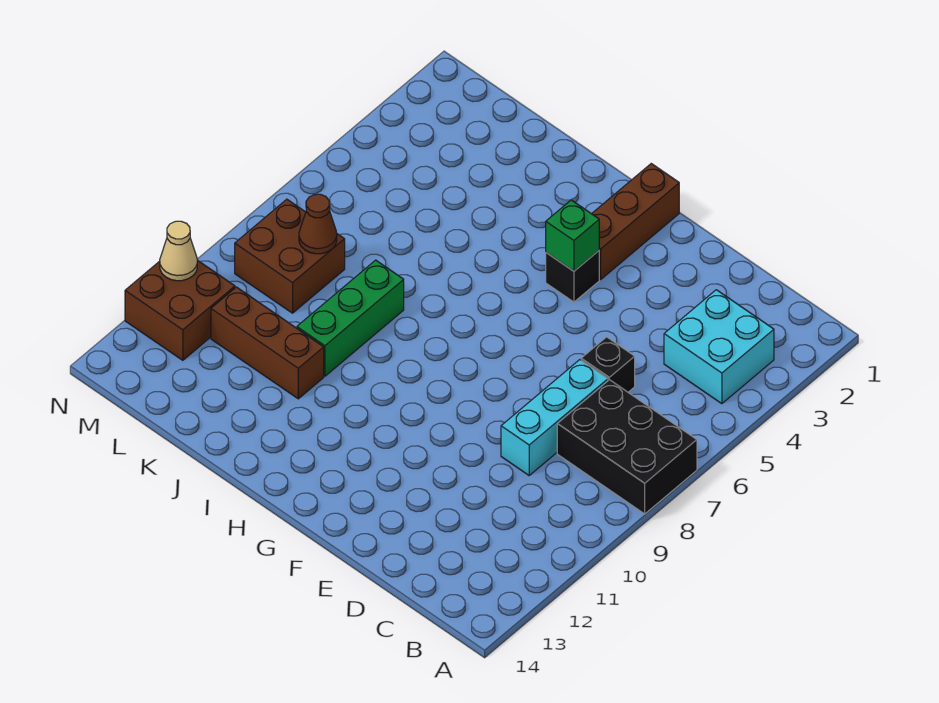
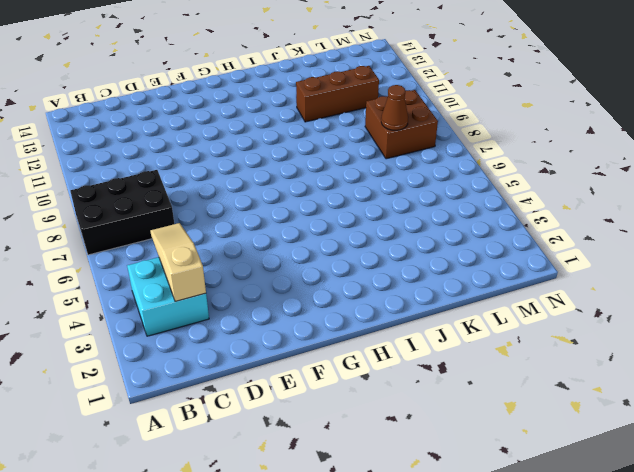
tan slope C3:C5 level 2 top 3 -> none
none -> black brick D6 level 1
none -> cyan brick D7:D9 level 1
none -> brown brick G1:G3 level 1

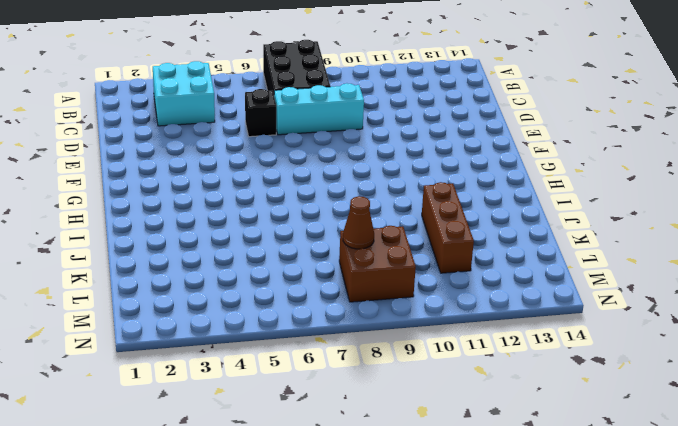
none -> brown brick G1:G3 level 1
none -> black brick G4 level 1
none -> green brick J8:J10 level 1

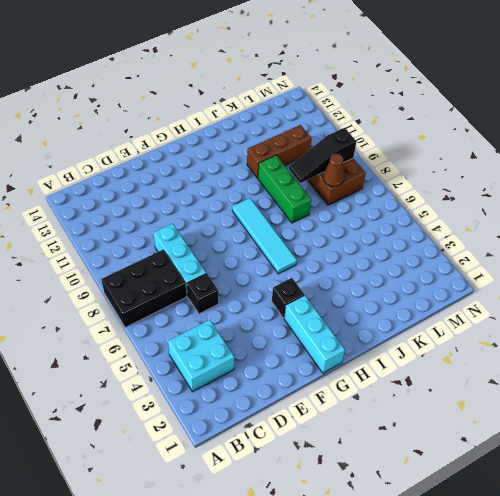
cyan brick G1:G3 level 1 -> brown brick G1:G3 level 1
cyan tile H6:H9 level 1 -> none
black slope K9:M9 level 2 top M -> none
none -> brown brick M11:N12 level 1
none -> green brick G4 level 2
none -> tan cone N11 level 2

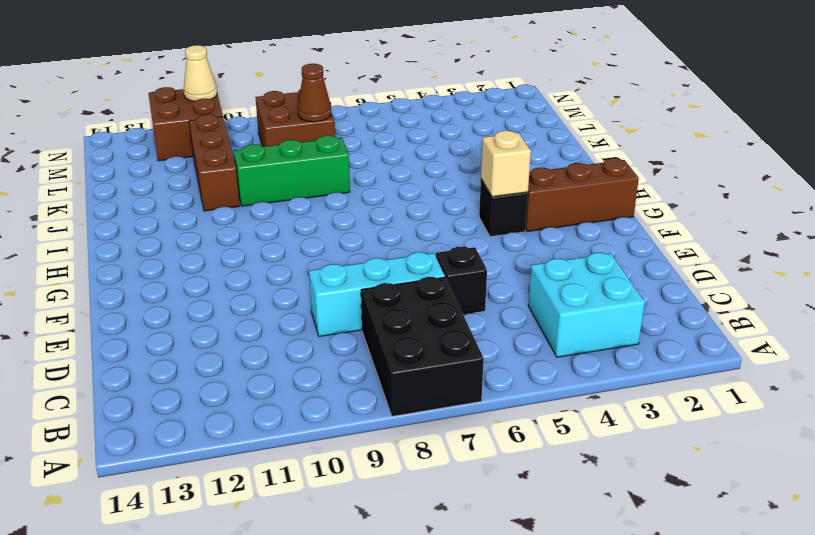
tan brick G4 level 2 -> green brick G4 level 2

